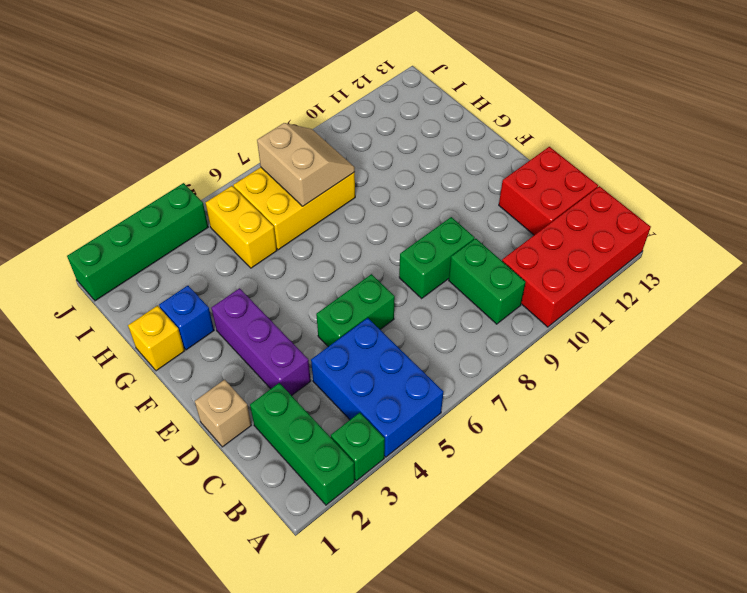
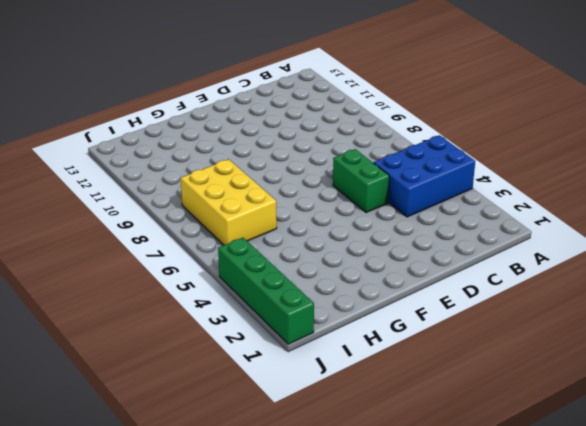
none -> green brick A2:C2 level 1
none -> green brick A3 level 1
none -> red brick A10:B13 level 1

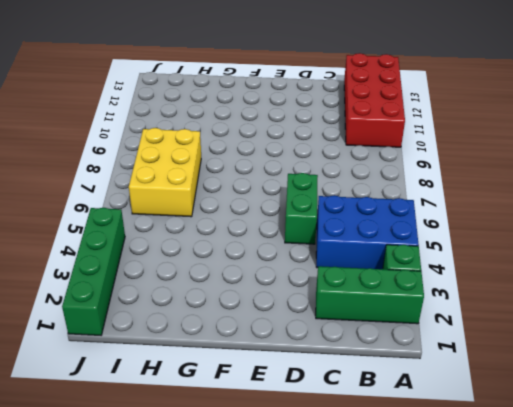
none -> green brick B9:C9 level 1
none -> red brick C12:D13 level 1
none -> tan brick D1 level 1

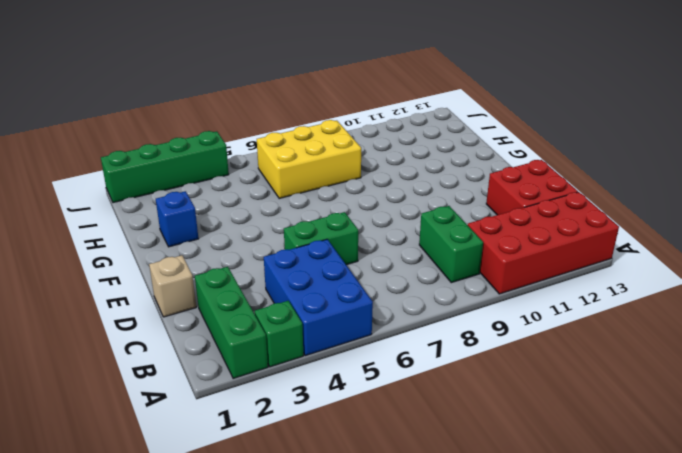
none -> purple brick D3:F3 level 1
none -> green brick D8:D9 level 1
none -> yellow brick G1 level 1

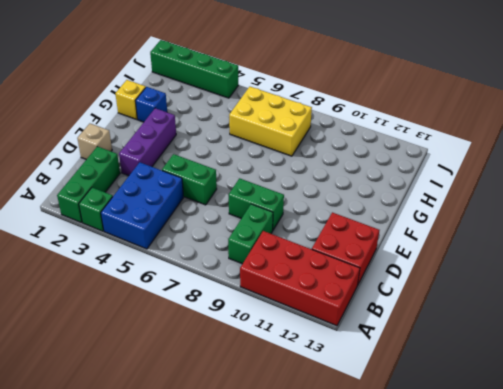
none -> yellow brick H5:I5 level 1
none -> tan slope H7:I8 level 2 top 7

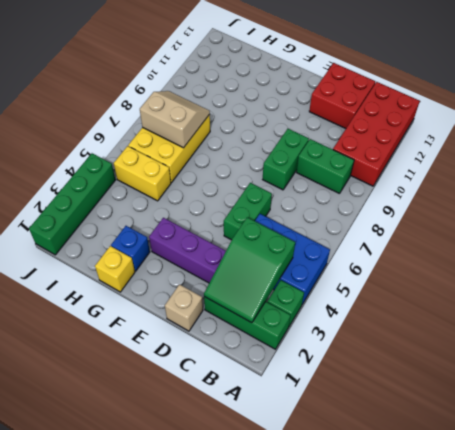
green slope B2:C4 level 2 top 4 -> none

